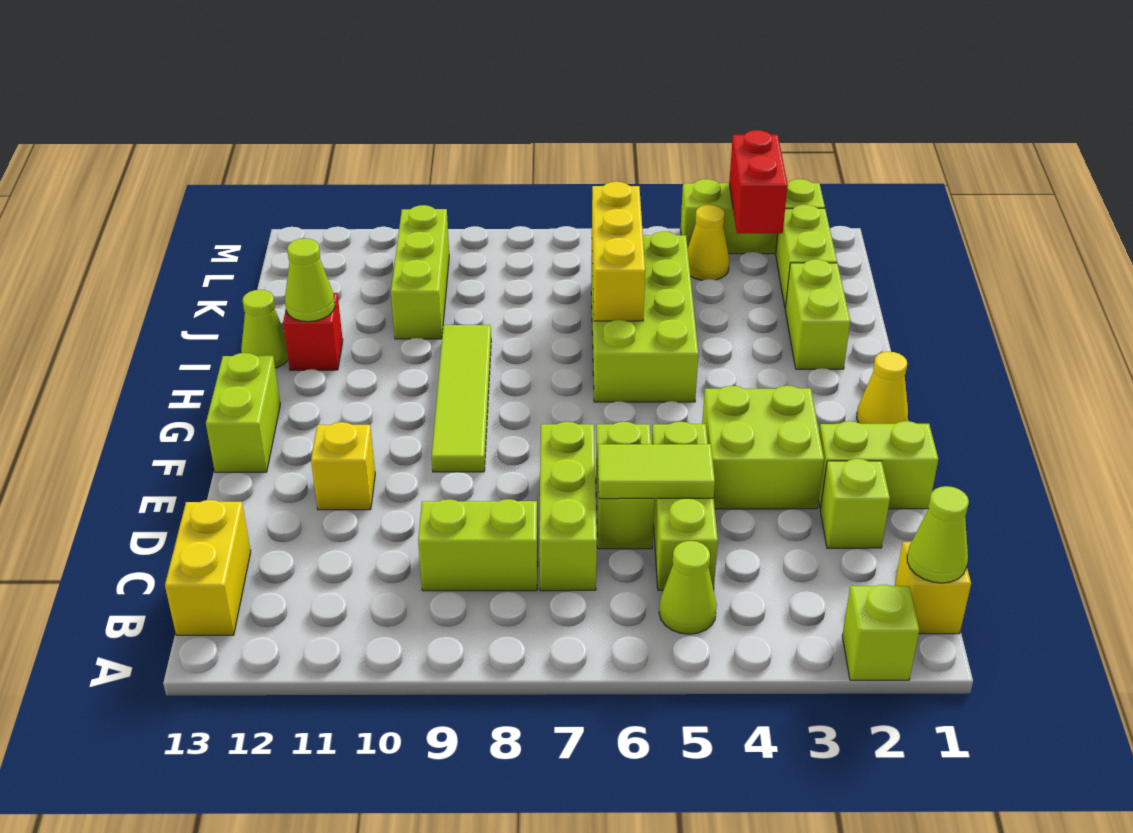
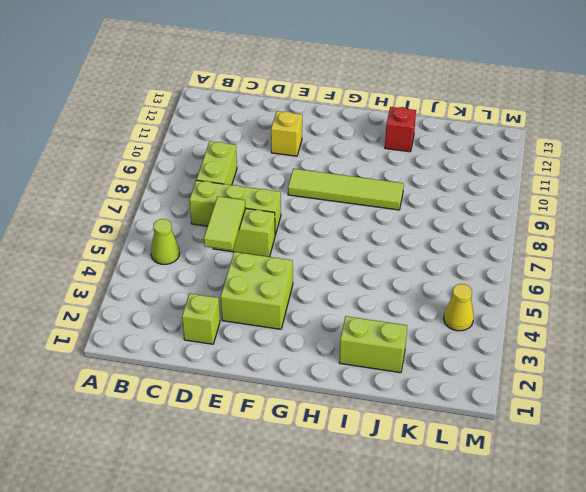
none -> lime brick A2 level 1
none -> yellow brick B1 level 1
none -> yellow brick B13:C13 level 1

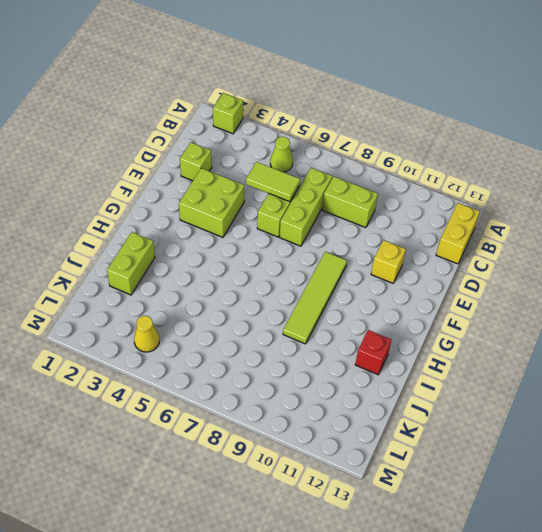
none -> yellow brick B1 level 1
none -> lime brick C5:E5 level 1
none -> lime brick E1:E2 level 1

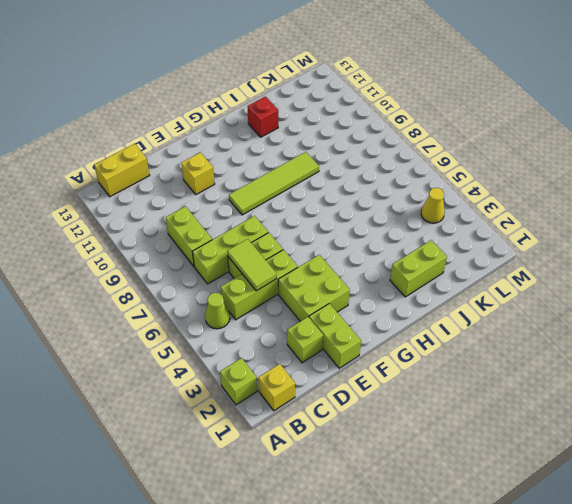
none -> lime brick F13:G13 level 1
none -> yellow cone G1 level 1
none -> lime brick H5:K6 level 1

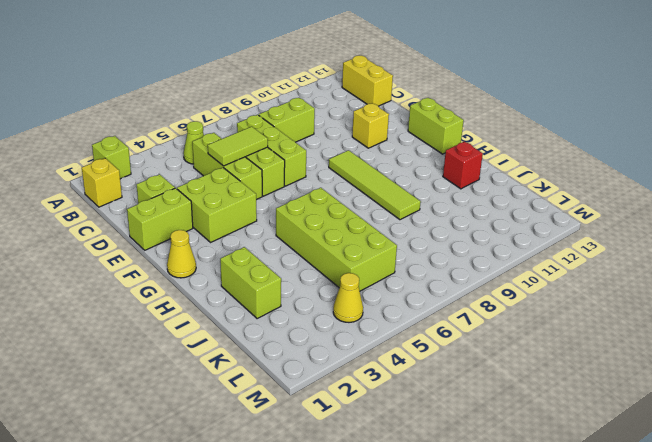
none -> lime cone I13 level 1
none -> lime brick J10:L10 level 1
none -> lime brick K2:L2 level 1

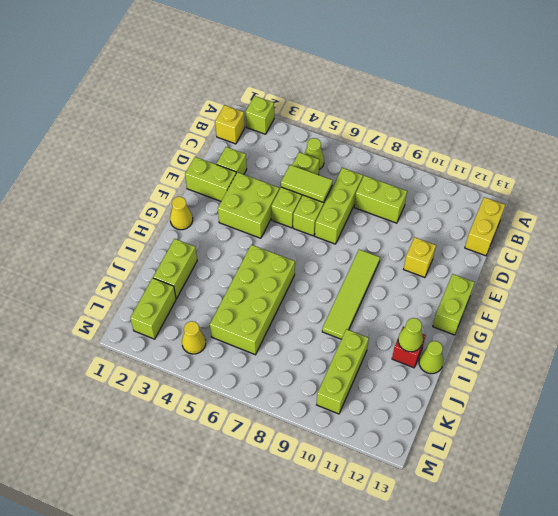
none -> lime brick M2:M4 level 1
none -> lime cone B1 level 2
none -> yellow brick I6:K6 level 2

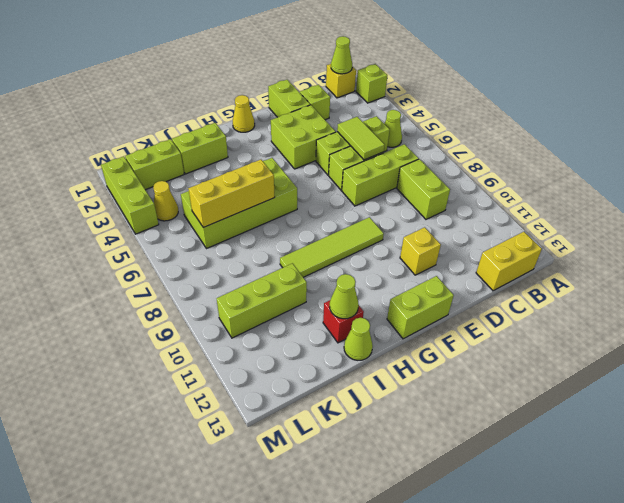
none -> red brick L3:M3 level 2

